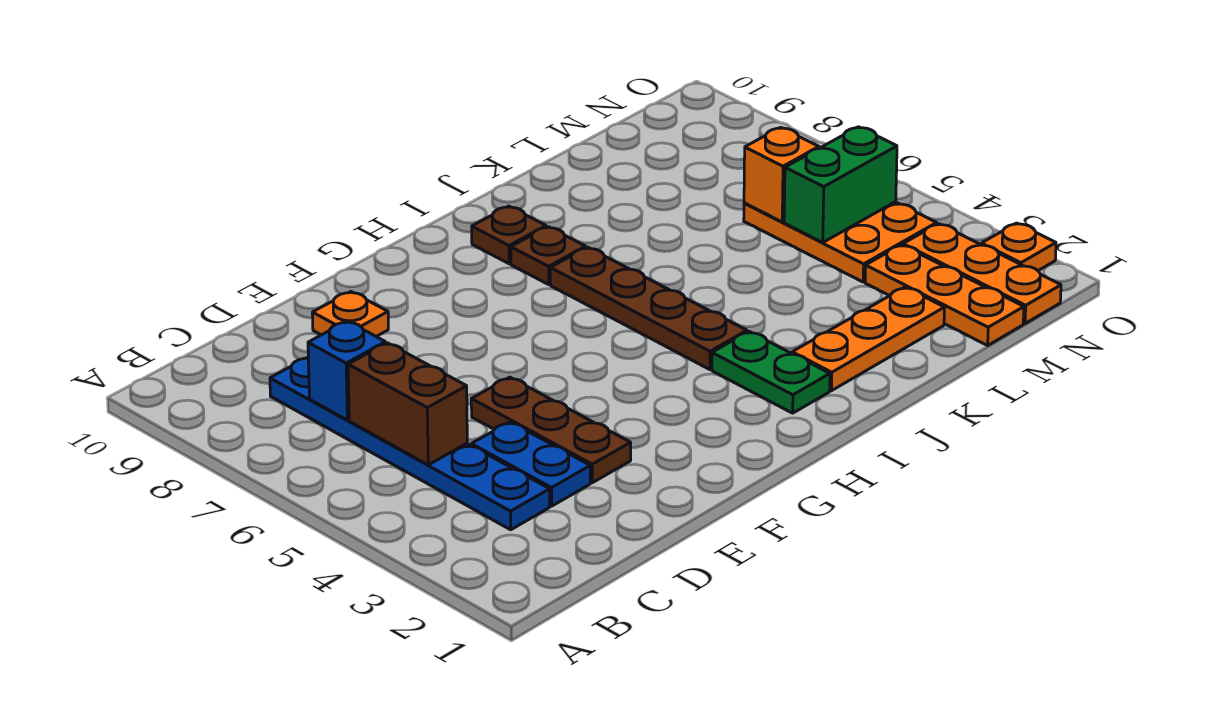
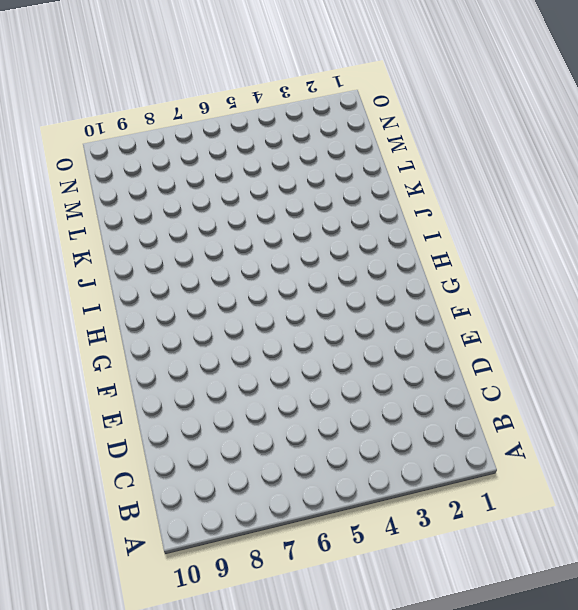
none -> blue plate C3:C8 level 1
none -> blue plate D3:D4 level 1
none -> brown plate E3:E5 level 1

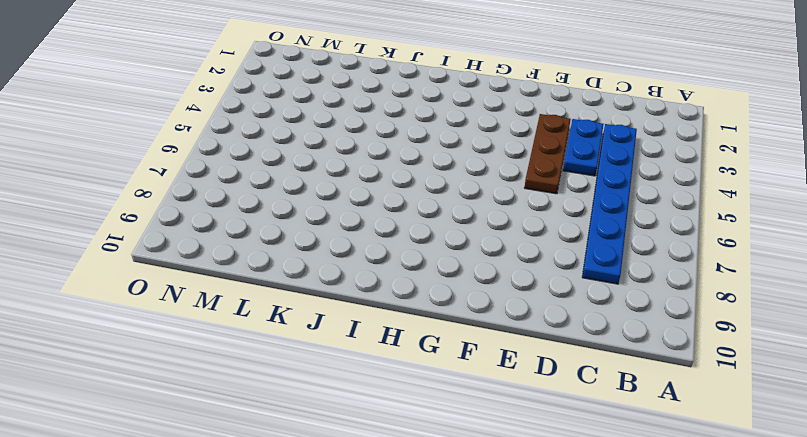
none -> orange plate E9 level 1
none -> green plate I2:I3 level 1
none -> brown plate I4:I7 level 1

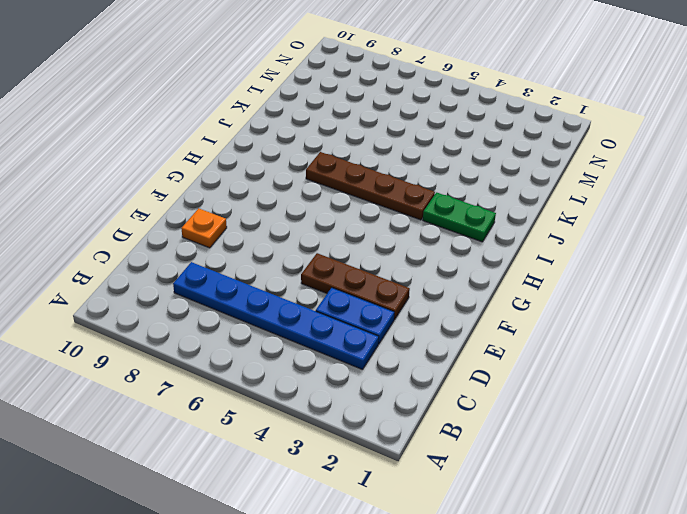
none -> brown plate I8 level 1
none -> brown plate I9 level 1
none -> orange plate J2:L2 level 1

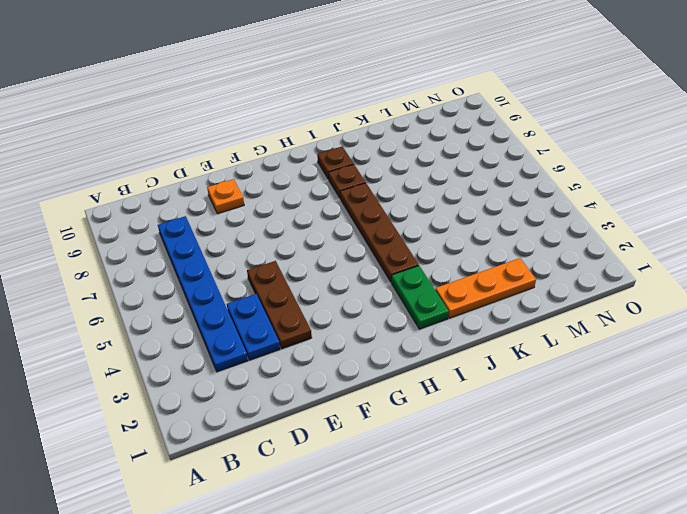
none -> orange plate M1:M3 level 1
none -> orange plate M4:N6 level 1
none -> orange plate N1:N3 level 1

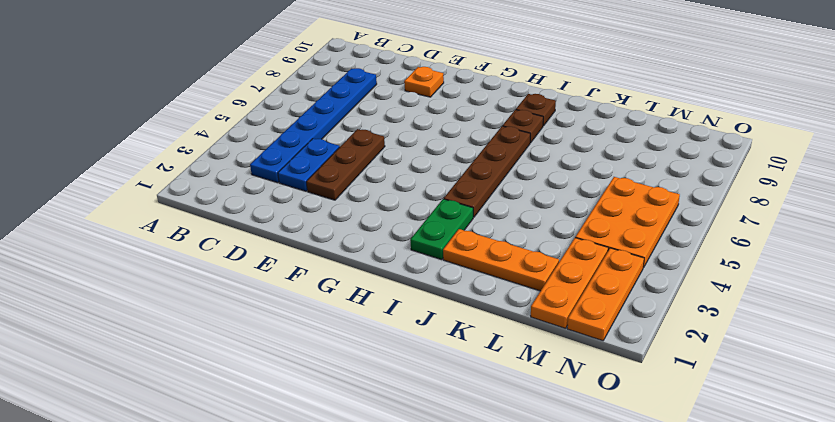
none -> orange plate O2 level 1
none -> brown brick C5:C6 level 2
none -> blue brick C7 level 2

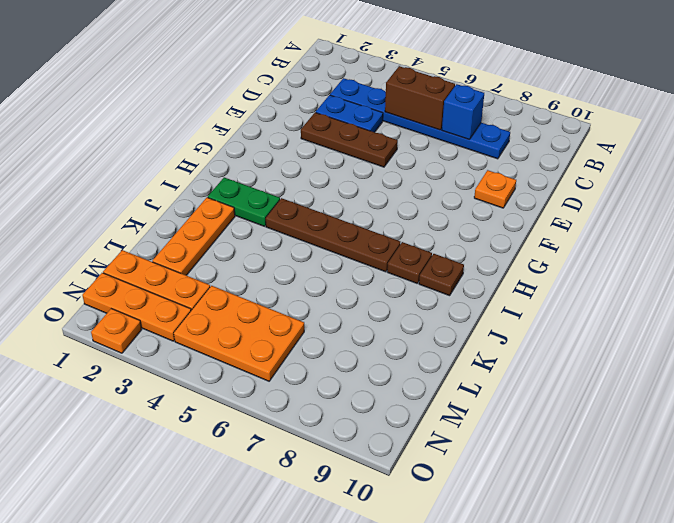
none -> green brick M5:N5 level 2
none -> orange brick M6 level 2

